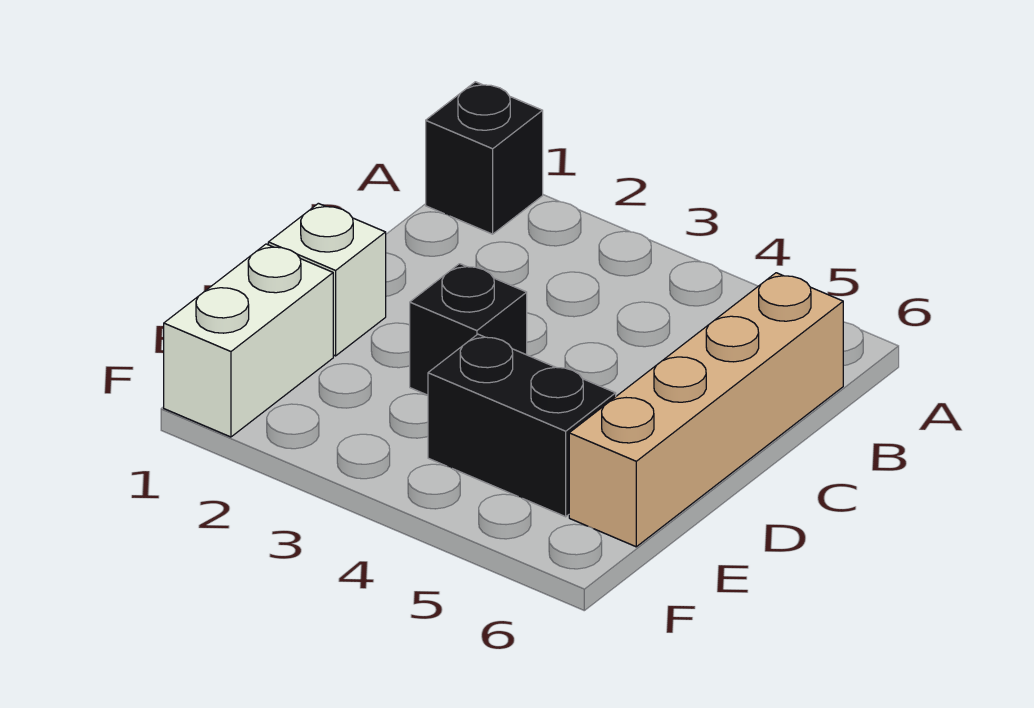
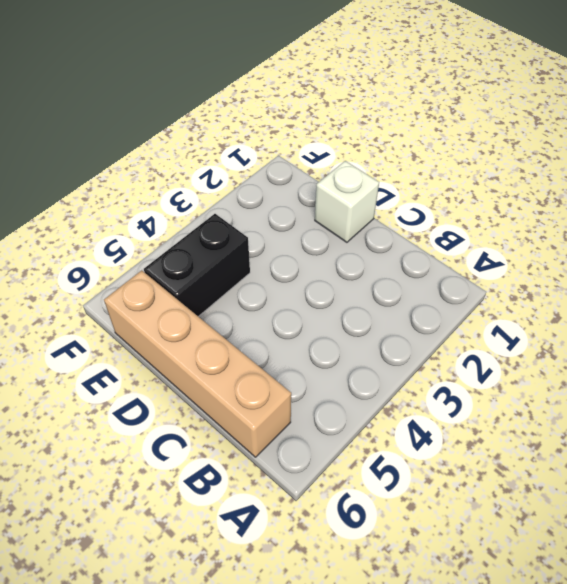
none -> black brick A1 level 1
none -> black brick D3 level 1

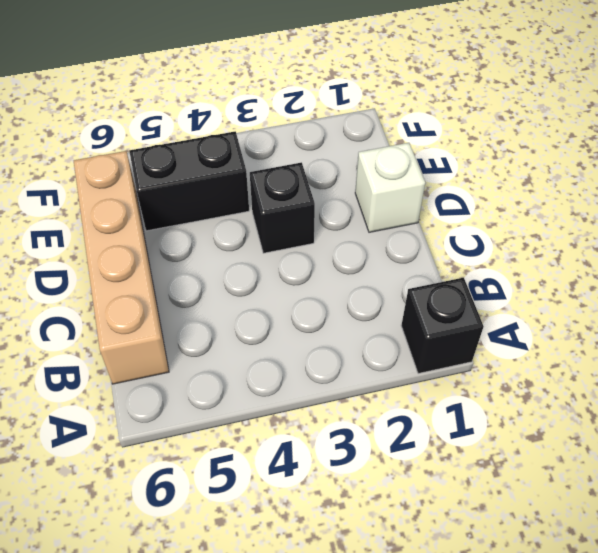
none -> white brick E1:F1 level 1

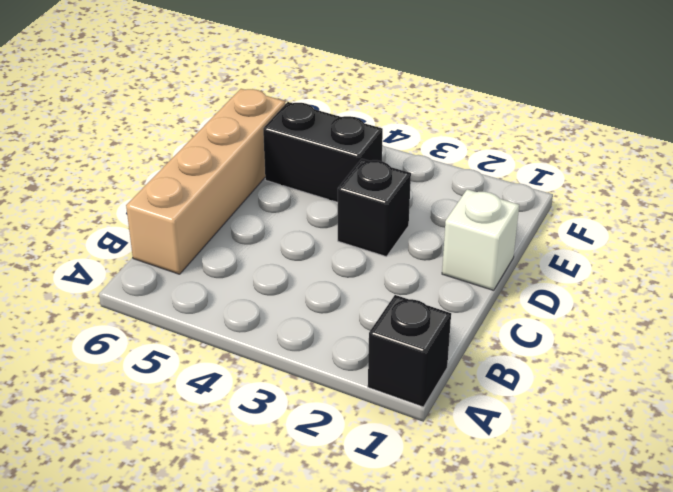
none -> white brick E1:F1 level 1

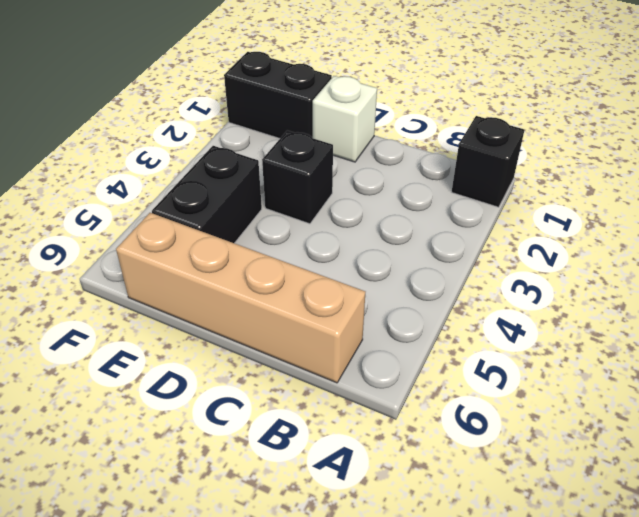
black brick E1:F1 level 1 -> white brick E1:F1 level 1

